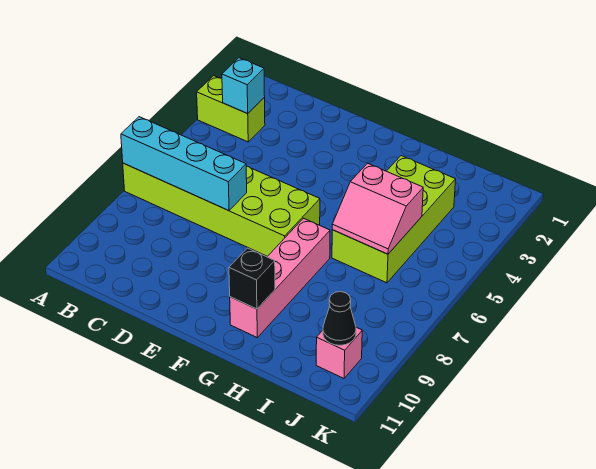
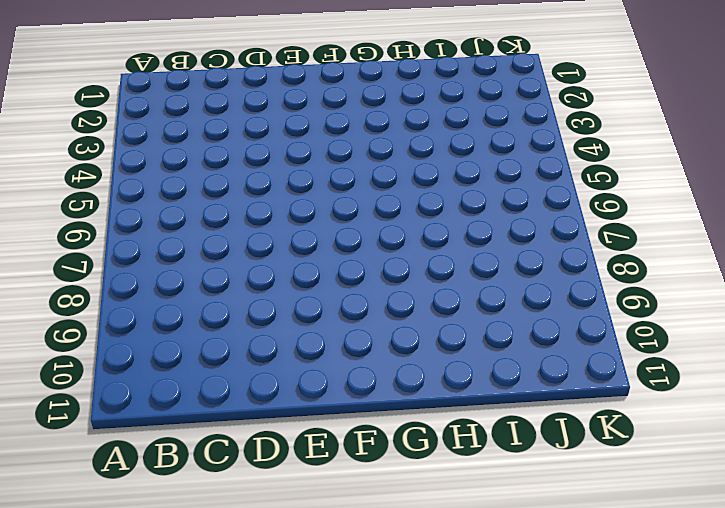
none -> lime brick A3:B3 level 1
none -> lime brick A6:F7 level 1

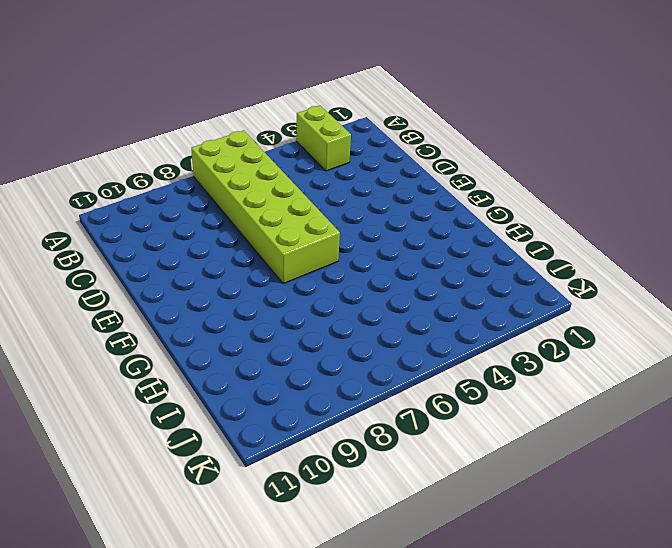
none -> pink brick G7:G10 level 1
none -> lime brick H3:I6 level 1

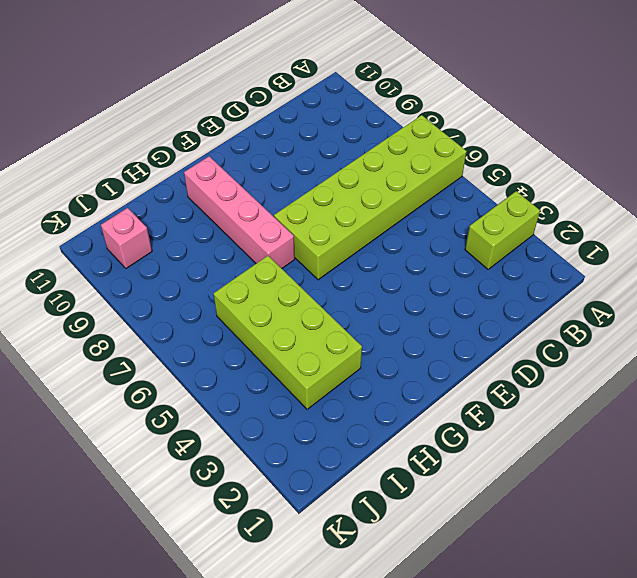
none -> cyan brick A7:D7 level 2
none -> cyan brick B3 level 2

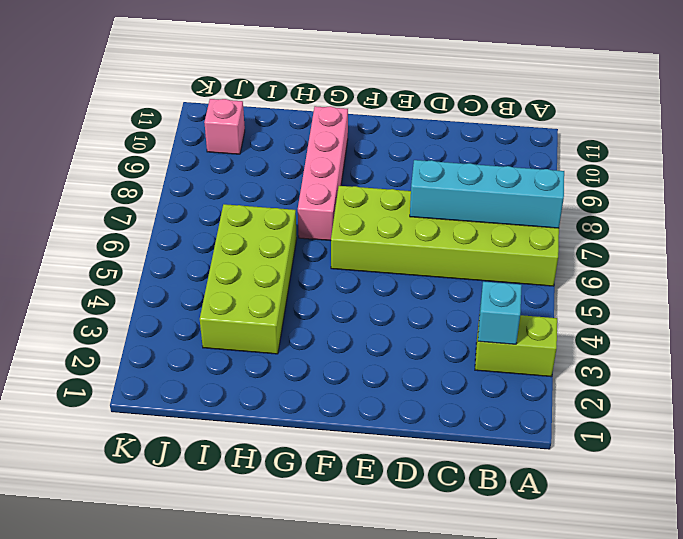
none -> black brick G10 level 2
none -> pink slope H5:I6 level 2 top 5

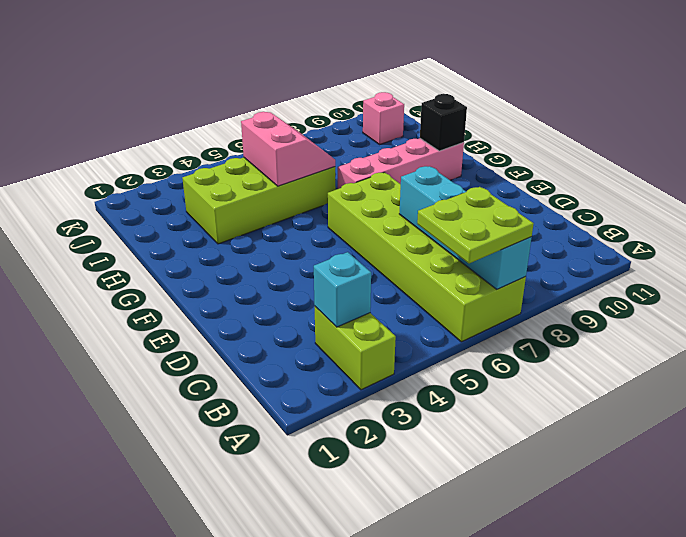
lime plate A6:B7 level 3 -> none
none -> black cone J10 level 2

